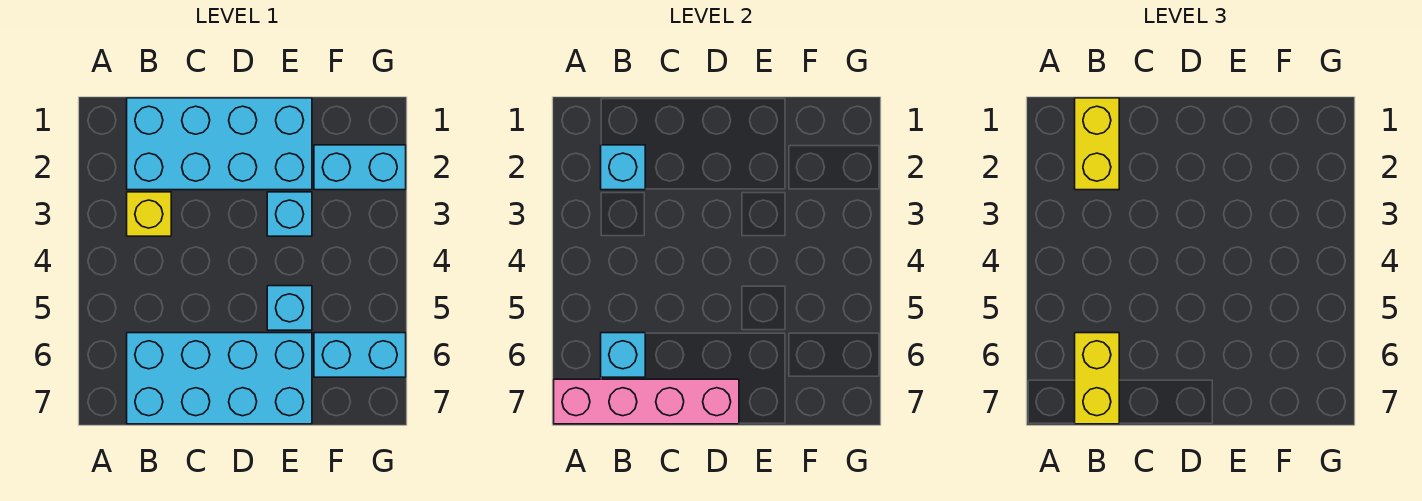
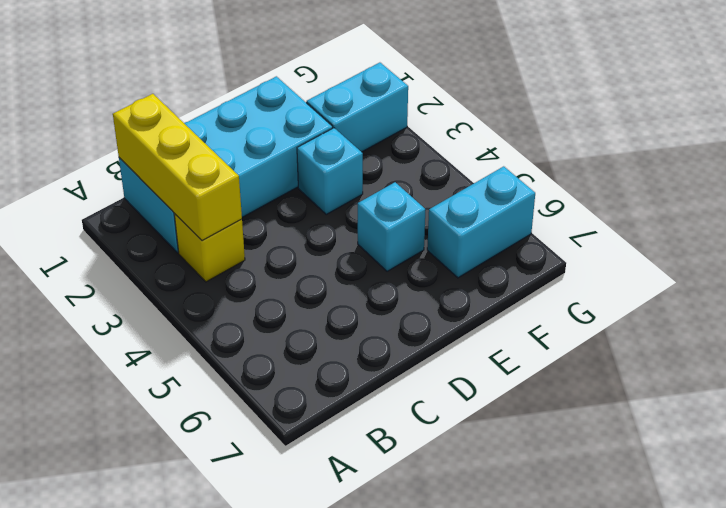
yellow brick B1:B3 level 2 -> cyan brick B2 level 2
none -> cyan brick B6:E7 level 1
none -> pink brick A7:D7 level 2
none -> cyan brick B6 level 2

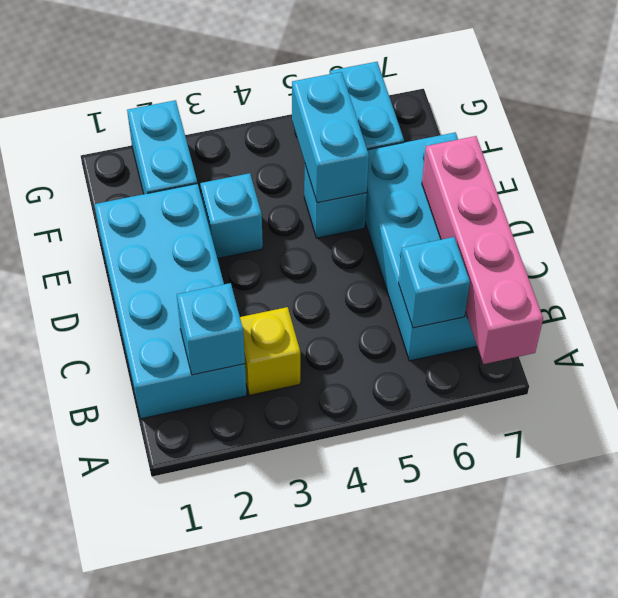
cyan brick E5:F5 level 2 -> none
none -> yellow brick B1:B2 level 3
none -> yellow brick B6:B7 level 3

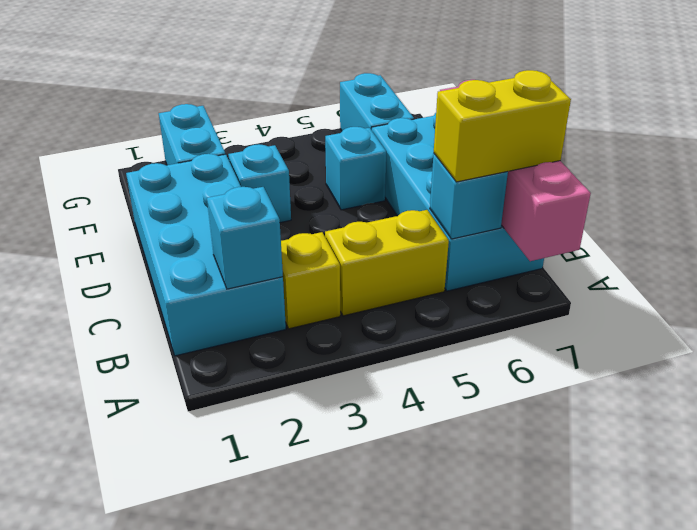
yellow brick B4:B5 level 1 -> yellow brick B1:B2 level 3

